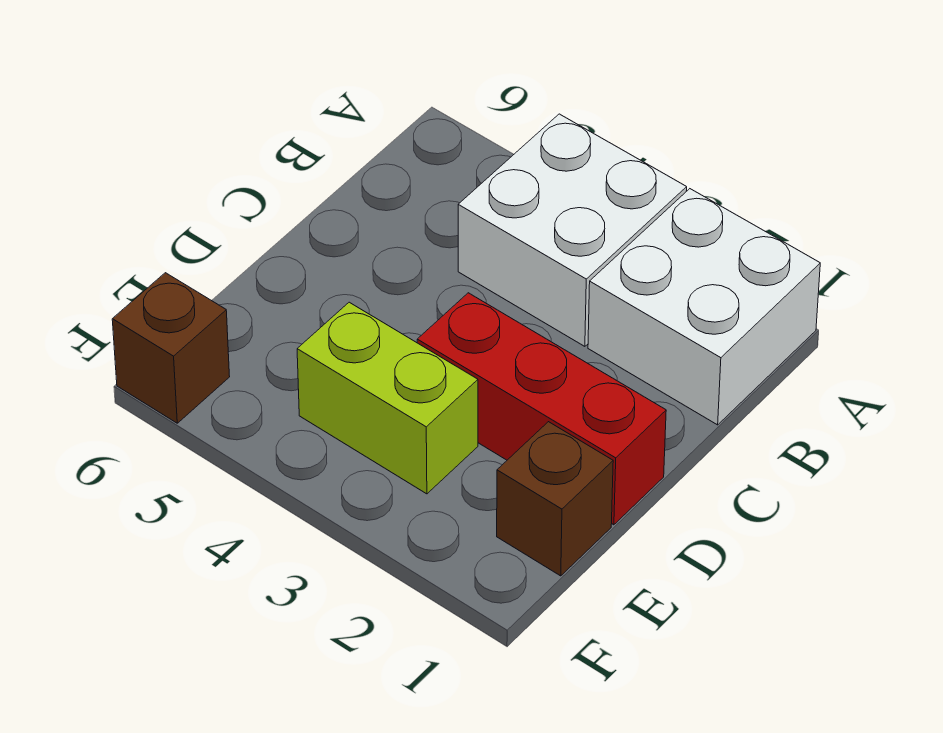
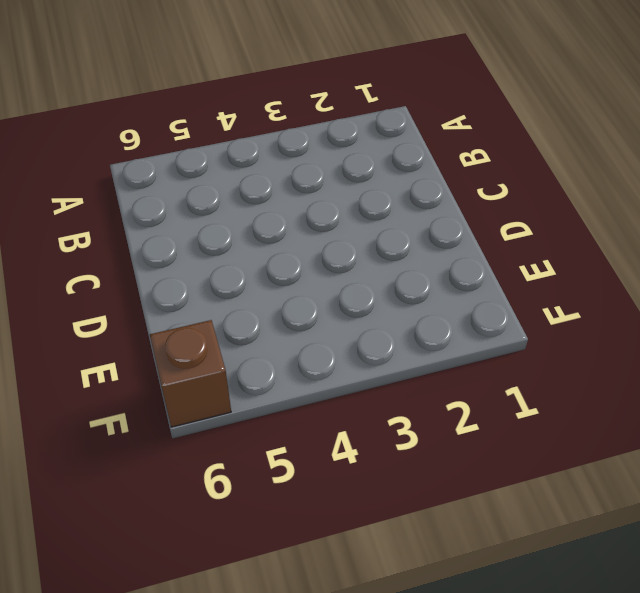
none -> white brick A1:B2 level 1
none -> white brick A3:B4 level 1

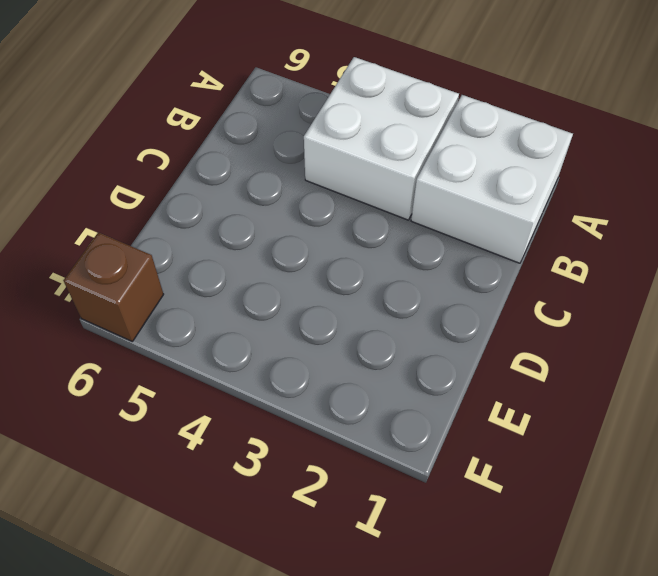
none -> red brick D1:D3 level 1
none -> brown brick E1 level 1

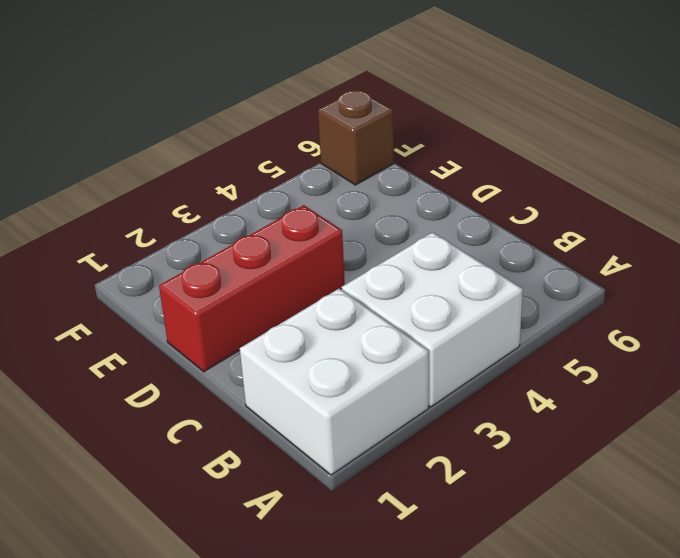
none -> brown brick E1 level 1
none -> lime brick E3:E4 level 1

